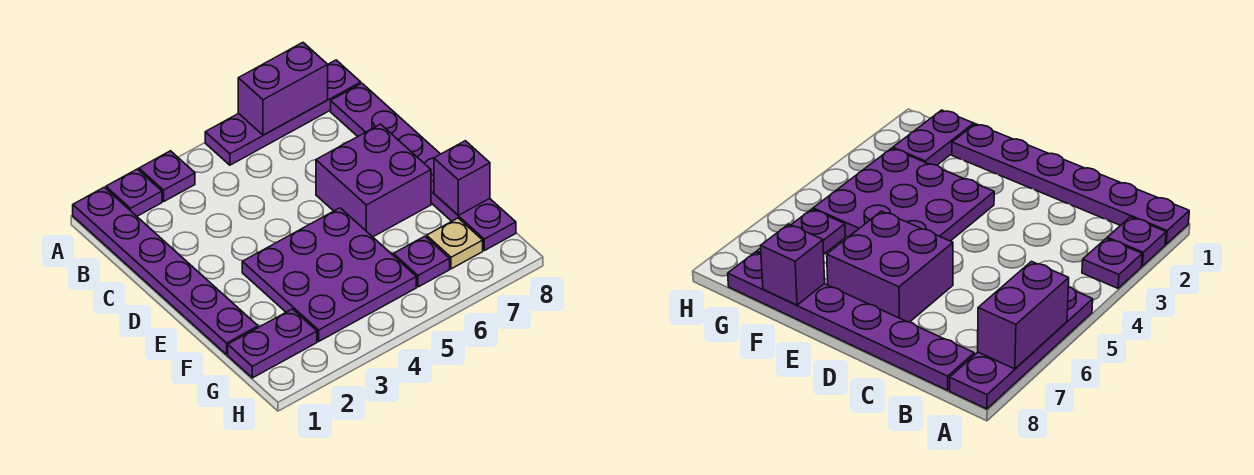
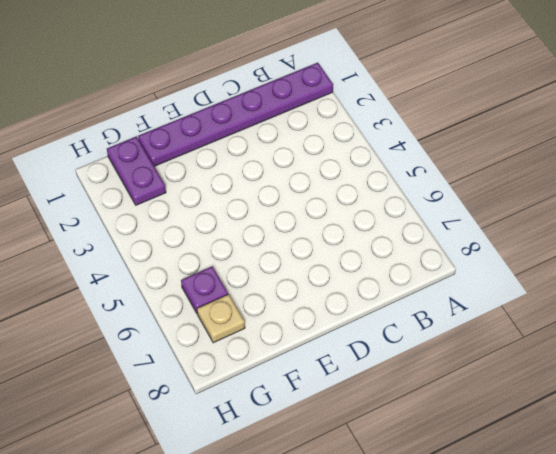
none -> purple plate A2 level 1
none -> purple plate A3 level 1
none -> purple plate A5:A8 level 1

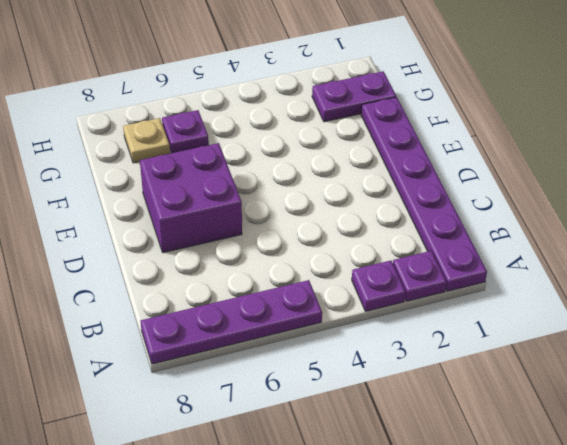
none -> purple plate B8:G8 level 1
none -> purple plate E3:G5 level 1
none -> purple brick A6:A7 level 2

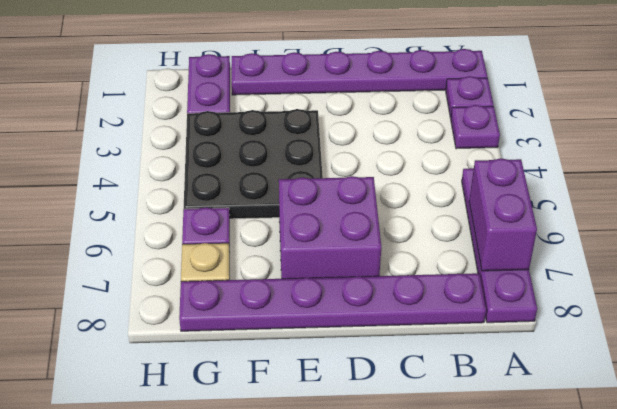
black plate E3:G5 level 1 -> purple plate E3:G5 level 1
none -> purple brick F8 level 2

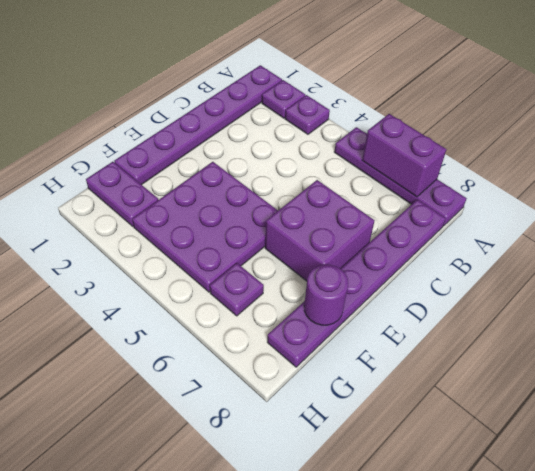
purple round brick F8 level 2 -> purple brick F8 level 2
none -> tan plate G7 level 1

